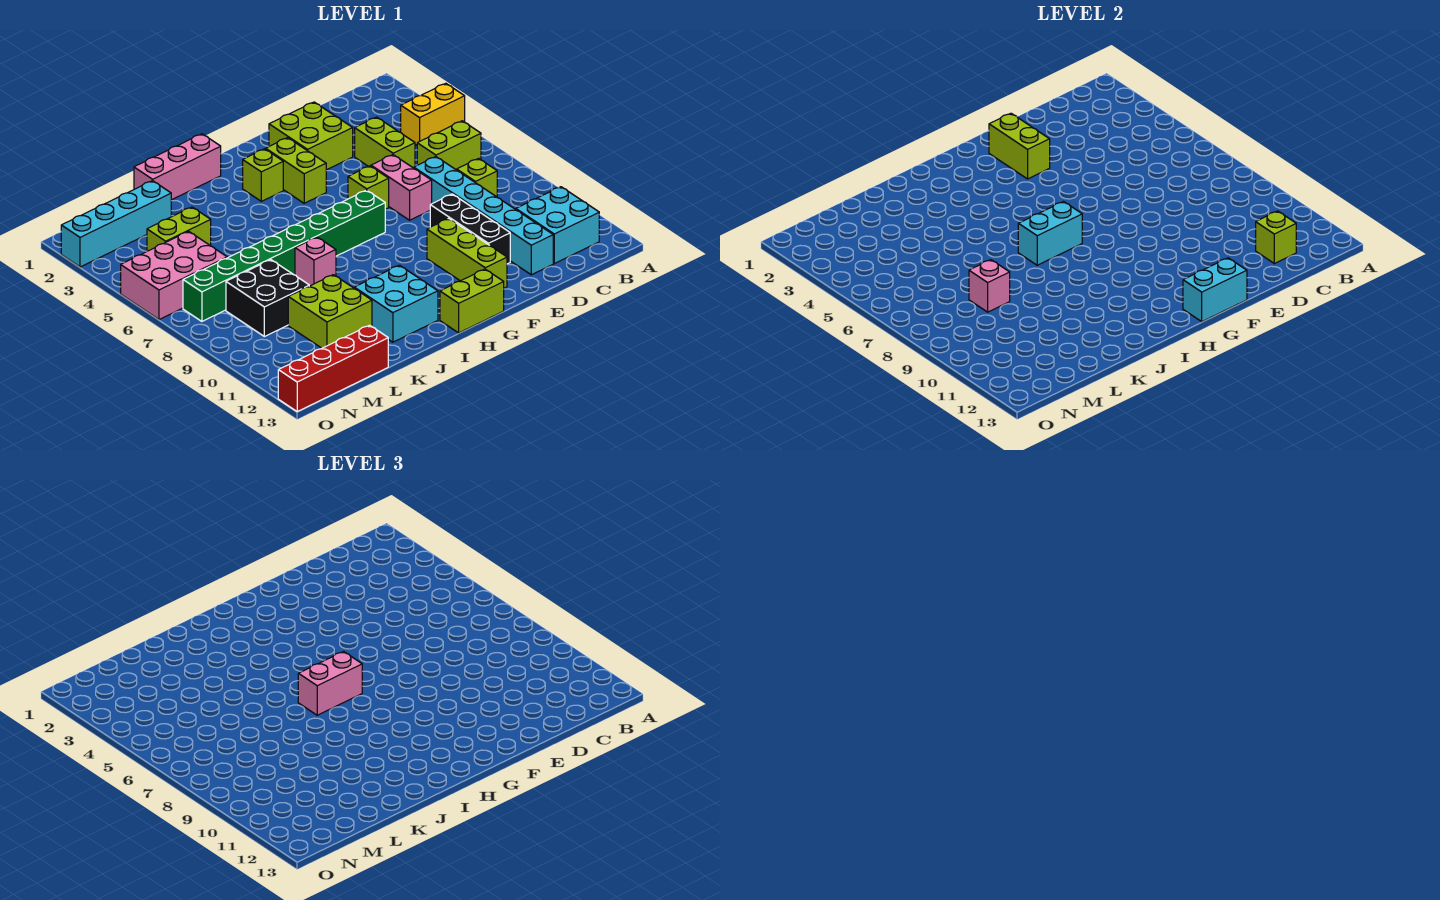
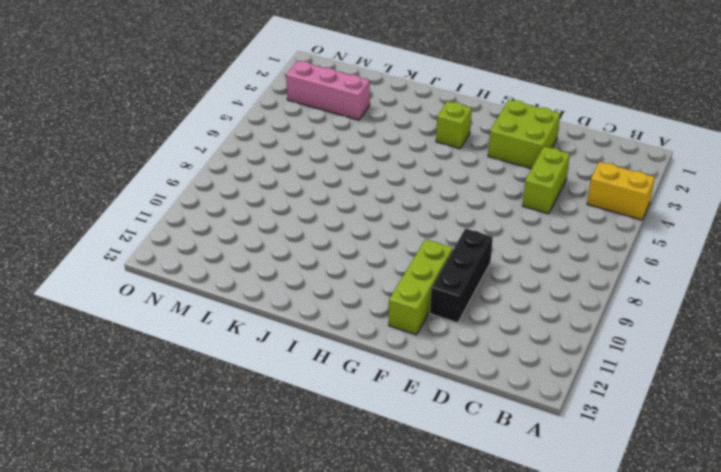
pink brick L3:N3 level 1 -> pink brick I1:K1 level 1
none -> lime brick B6:C6 level 1
none -> cyan brick B11:C12 level 1
none -> lime brick C8 level 1
none -> cyan brick D7:D12 level 1

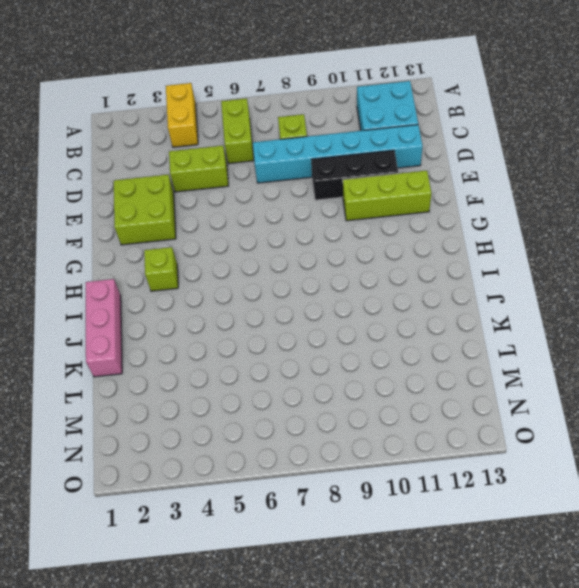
none -> pink brick E6:E7 level 1
none -> lime brick F6 level 1
none -> lime brick G3:G4 level 1
none -> green brick G7:N7 level 1

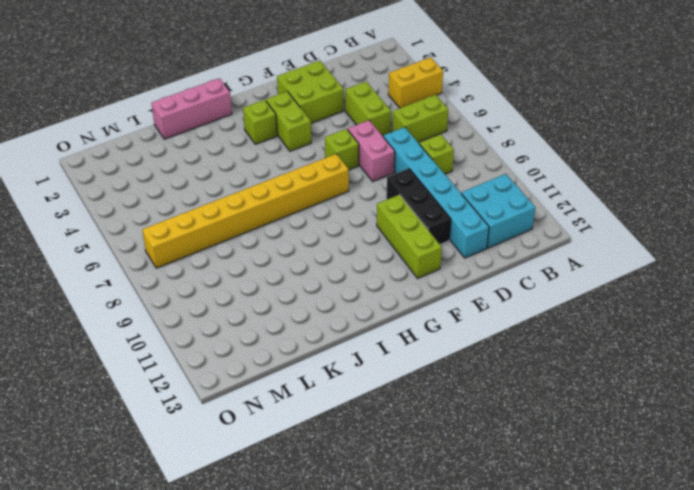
yellow brick G7:N7 level 1 -> green brick G7:N7 level 1
none -> lime brick G13:H13 level 1
none -> cyan brick I11:J12 level 1
none -> pink brick J8 level 1
none -> lime brick K10:L11 level 1

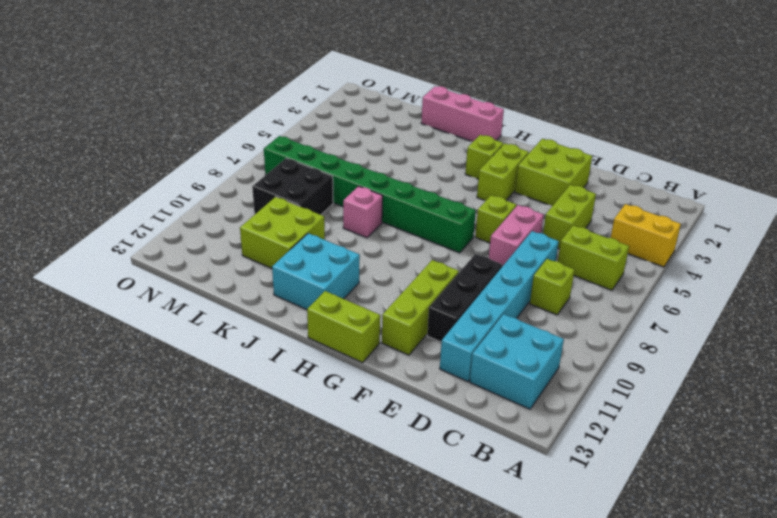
none -> cyan brick L2:O2 level 1
none -> lime brick L4:M4 level 1
none -> red brick L13:O13 level 1
none -> pink brick M5:O6 level 1

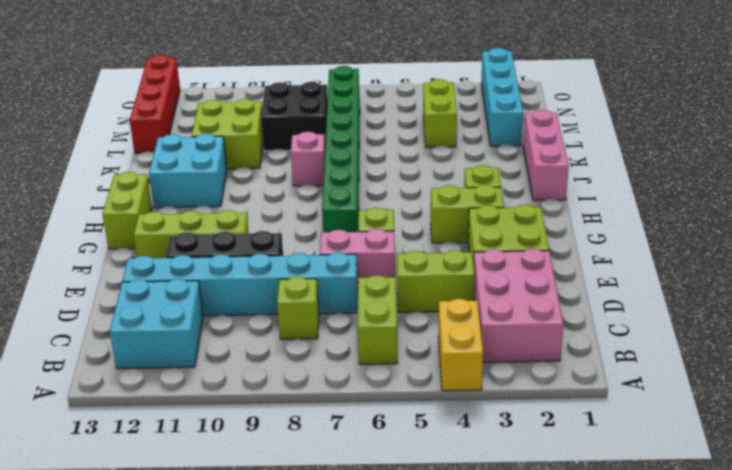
pink brick B2:D3 level 1 -> pink brick M5:O6 level 1
none -> lime brick C12 level 2
none -> lime brick F2:F3 level 2
none -> cyan brick F13:G13 level 2
none -> cyan brick H7:I7 level 2

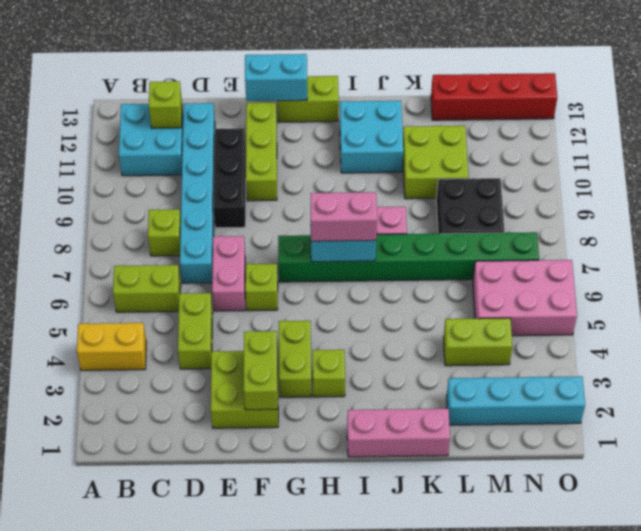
none -> pink brick L8 level 2

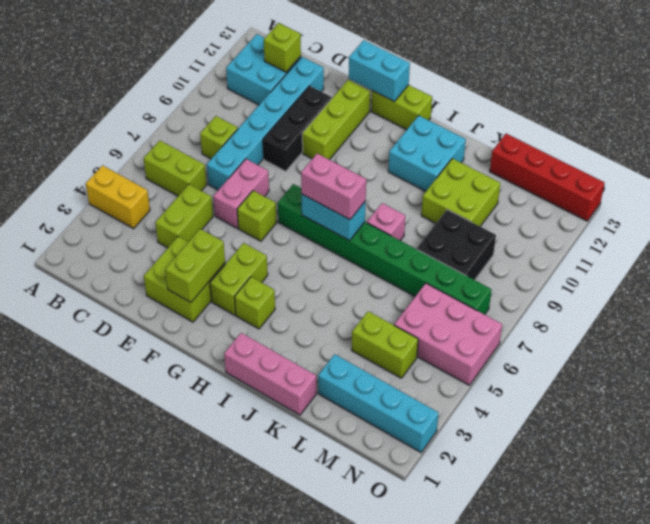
none -> pink brick L8 level 2

